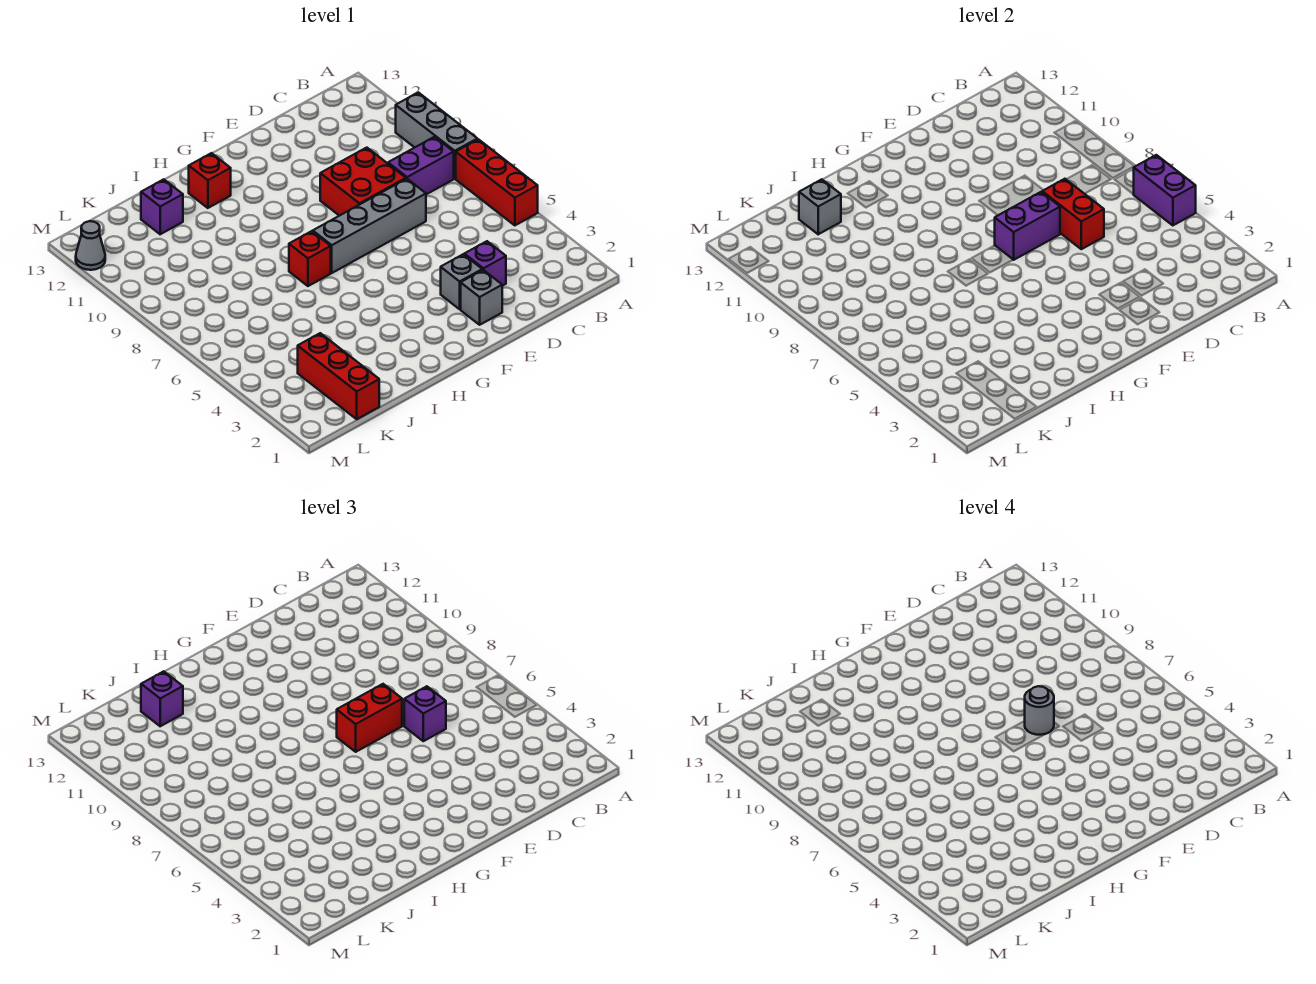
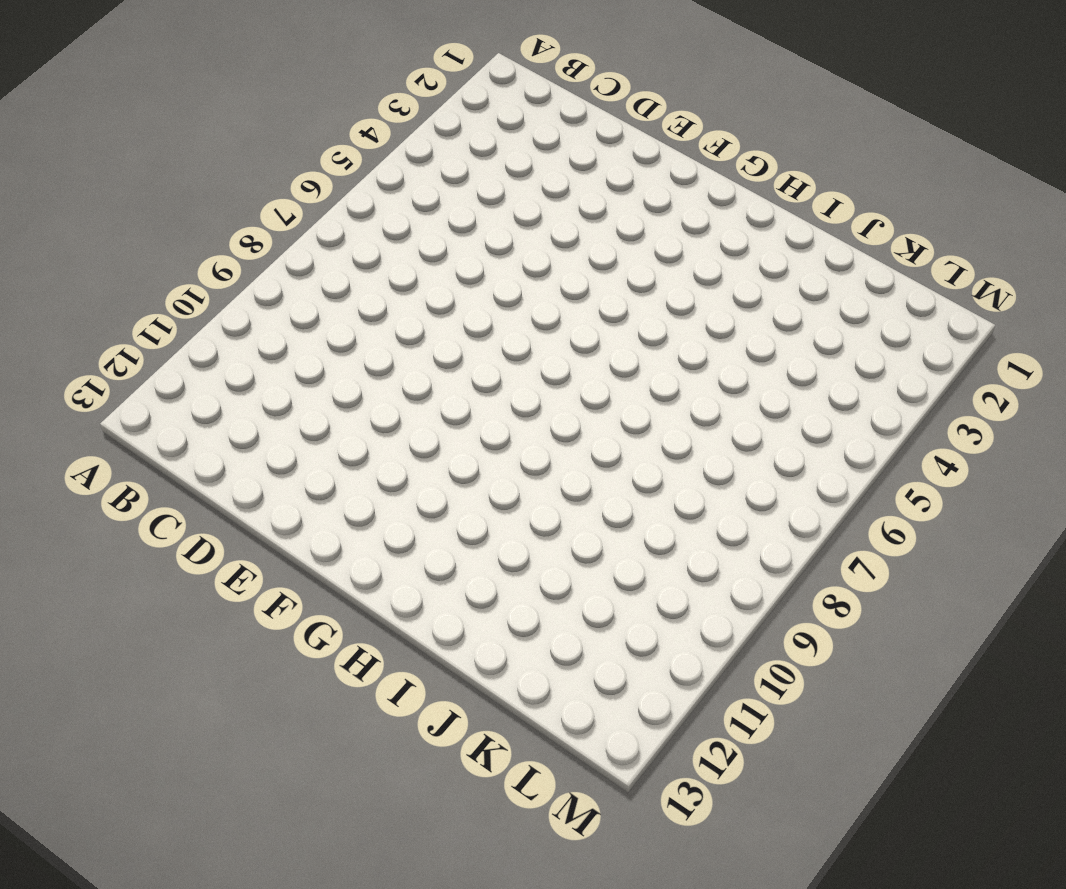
none -> red brick A5:A7 level 1
none -> grey brick A8:A10 level 1
none -> purple brick B8:C8 level 1

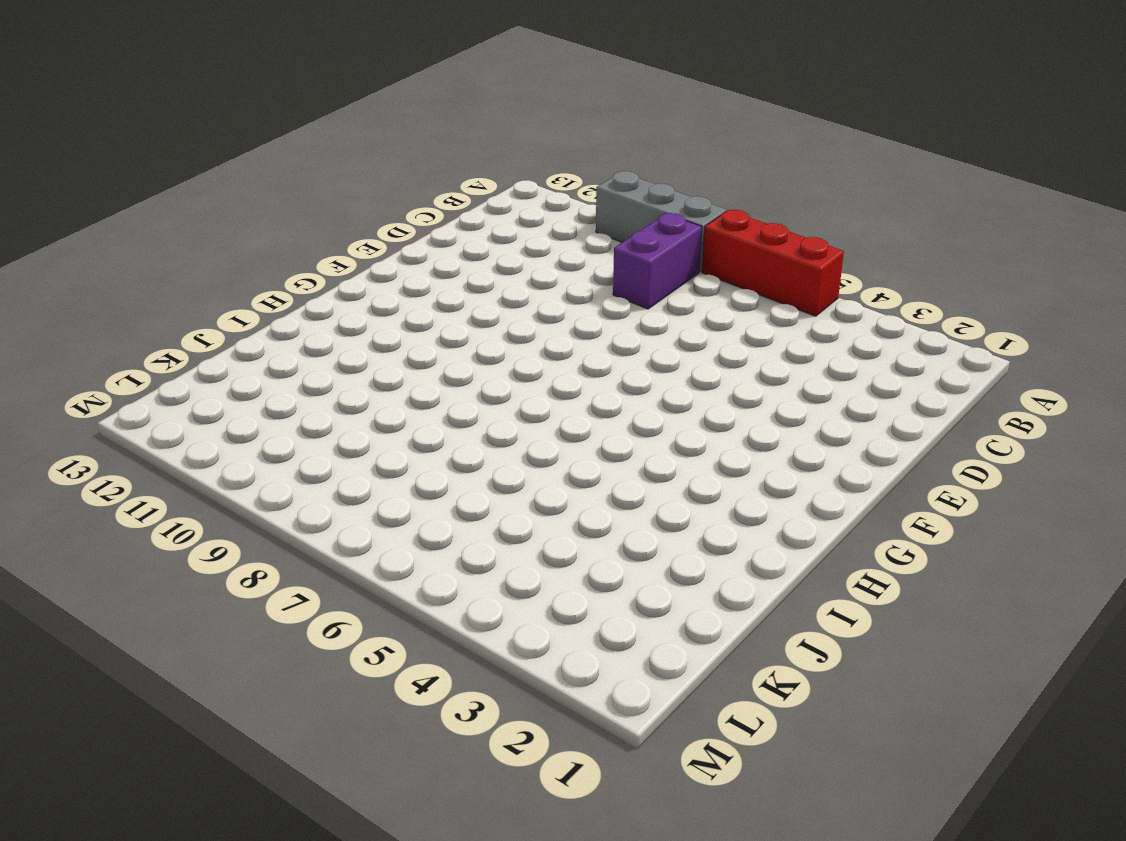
none -> purple brick D3 level 1
none -> grey brick D7:G7 level 1
none -> red brick D8:E9 level 1

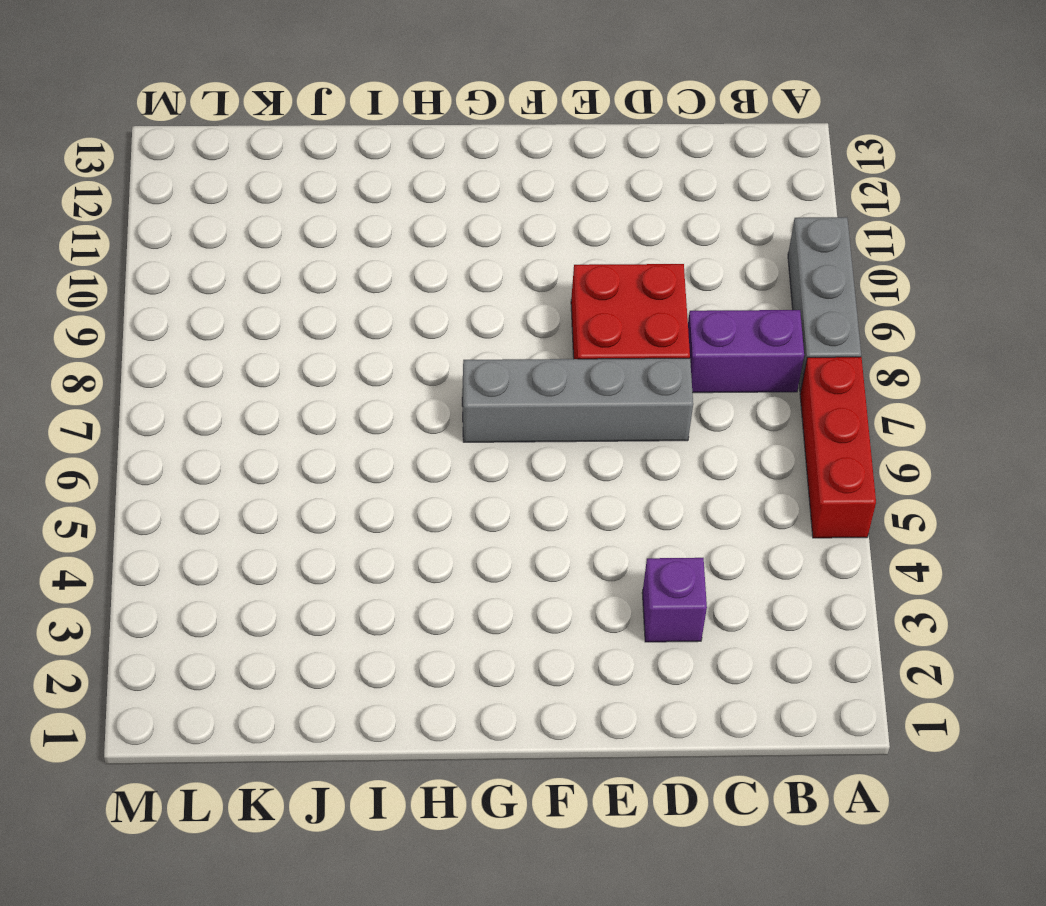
none -> grey brick E2 level 1
none -> grey brick E3 level 1
none -> red brick H7 level 1

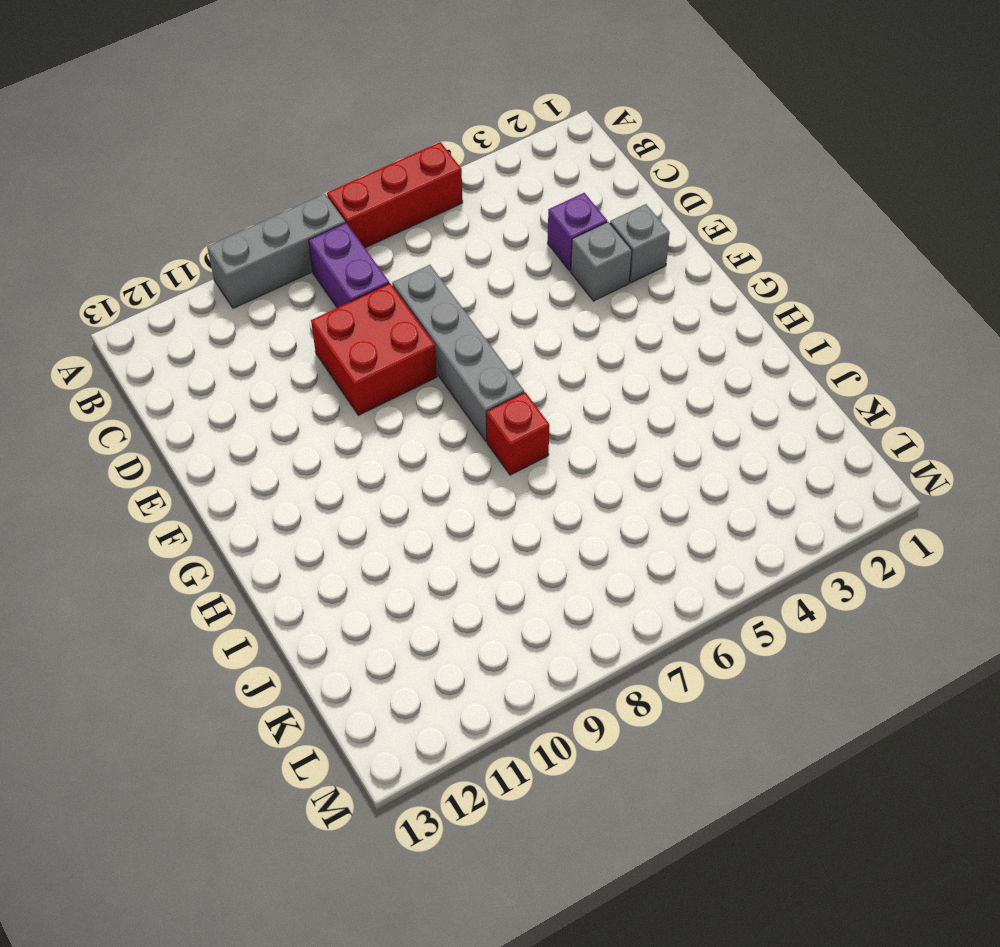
none -> red brick H12 level 1
none -> purple brick J12 level 1
none -> red brick K1:K3 level 1

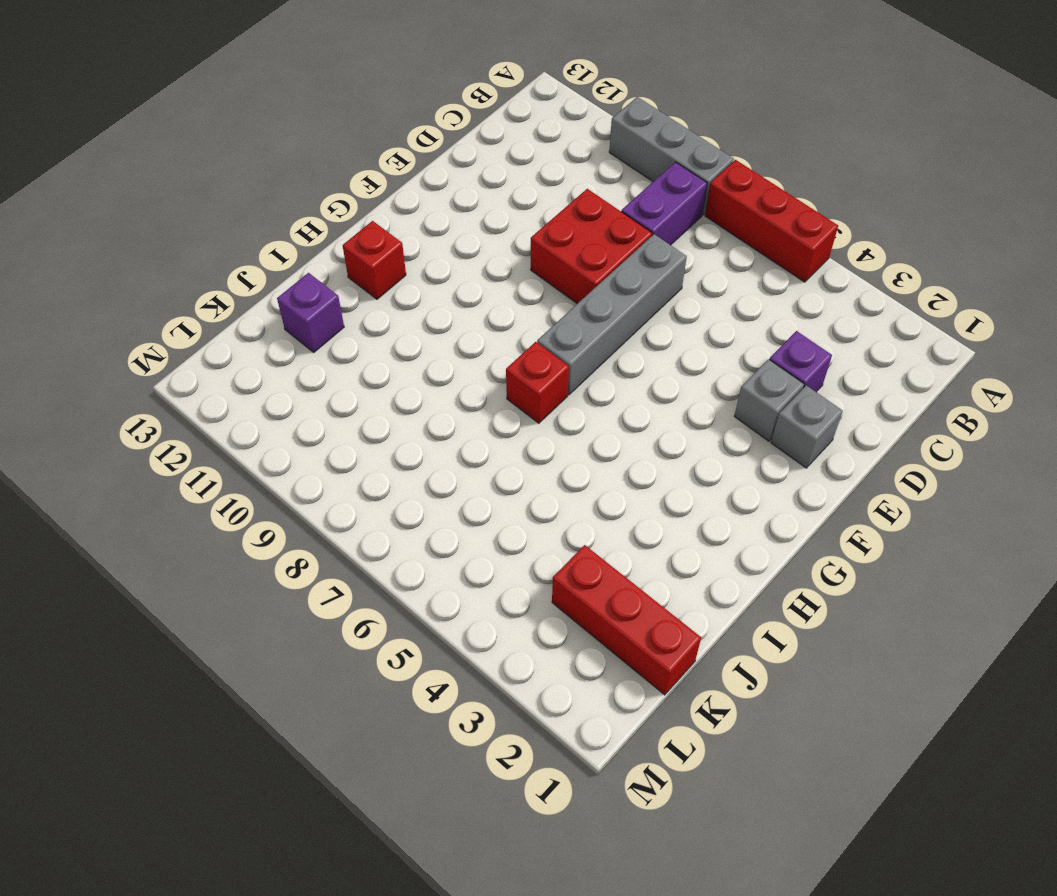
none -> grey cone M12 level 1
none -> purple brick A5:A6 level 2
none -> red brick D6:D7 level 2

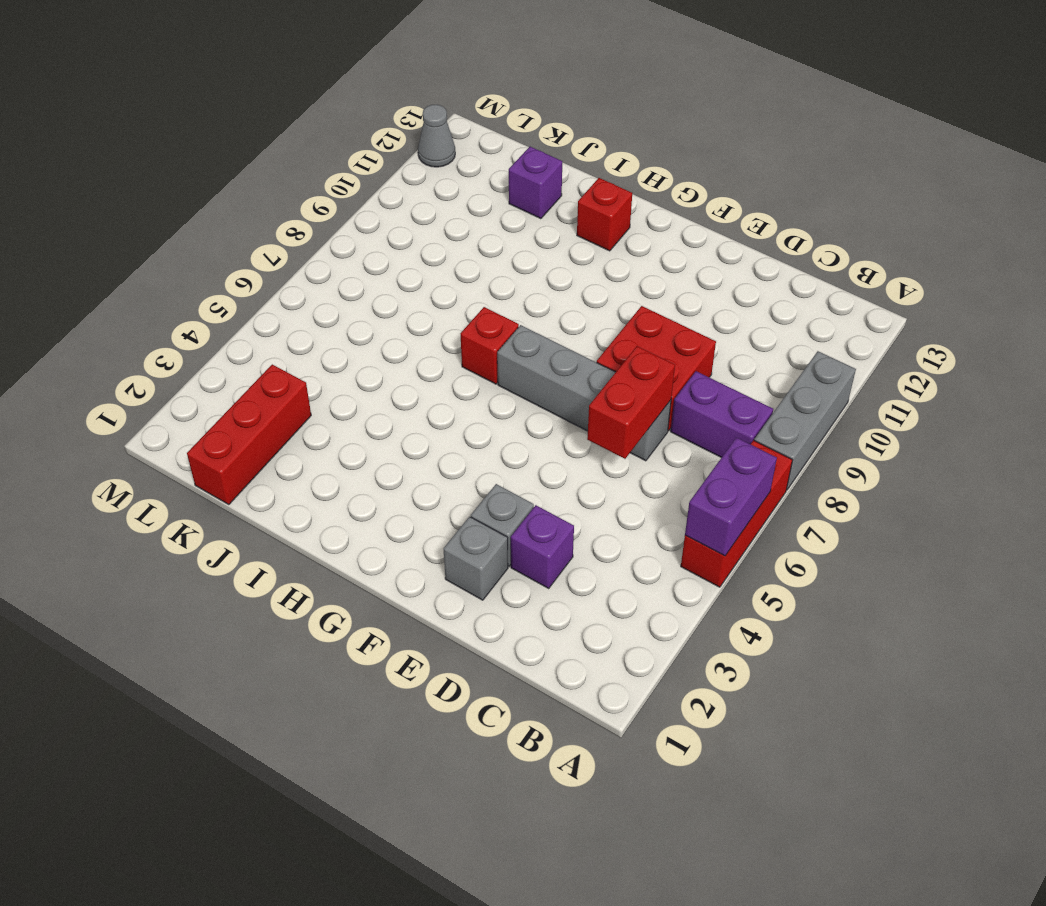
none -> purple brick E7:F7 level 2
none -> grey brick J12 level 2
none -> purple brick D6 level 3

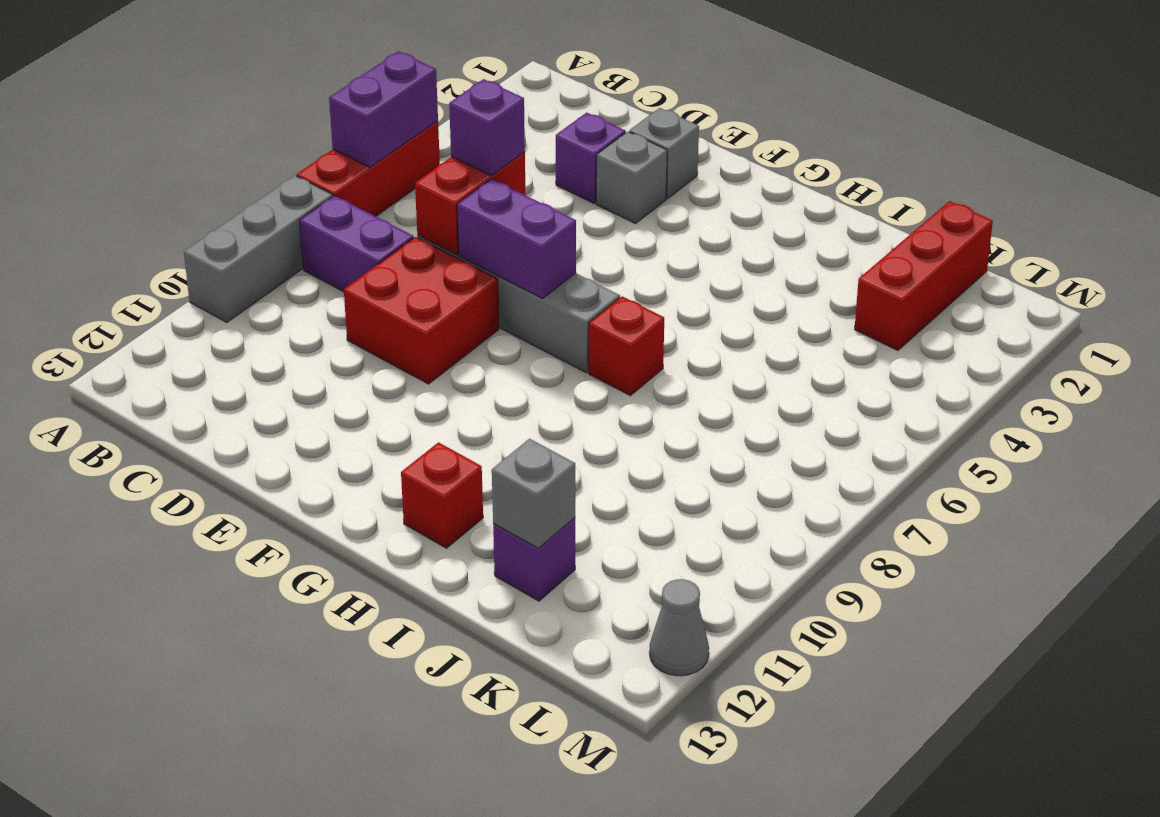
none -> red brick E7:F7 level 3
none -> purple brick J12 level 3
none -> grey round brick E7 level 4

